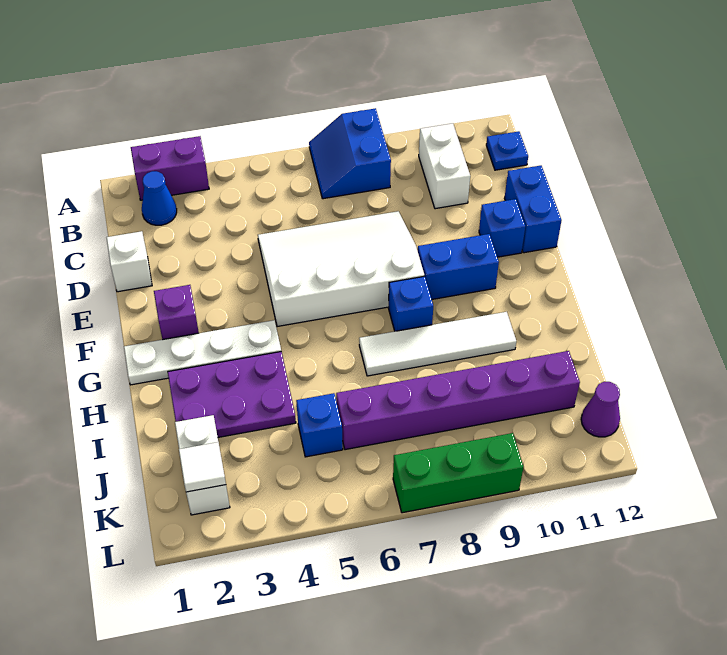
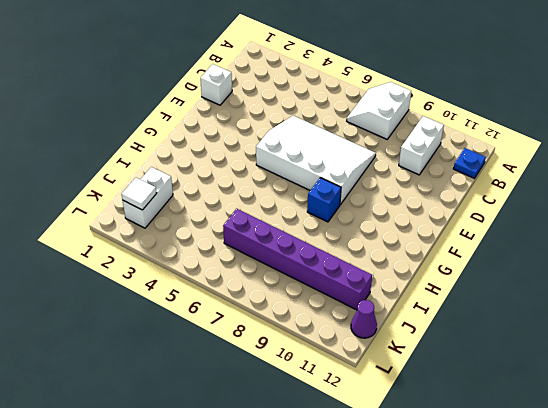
white slope A7:B8 level 1 top 8 -> blue slope A7:B8 level 1 top 8
none -> purple brick A2:A3 level 1
none -> blue cone B2 level 1
none -> blue brick D12:E12 level 1

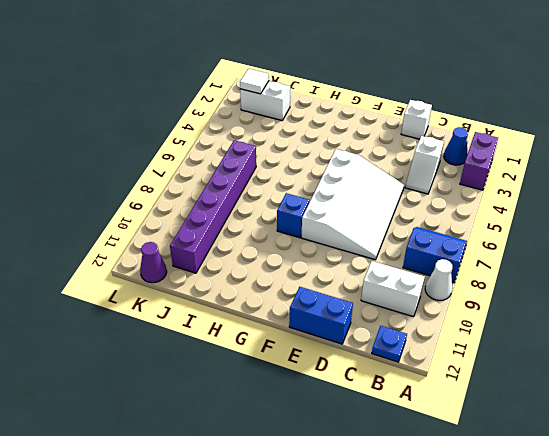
white cone A9 level 1 -> none
white slope C3:C4 level 1 top 3 -> none
none -> blue brick E11 level 1
none -> purple brick F2 level 1
none -> blue brick F9:F10 level 1

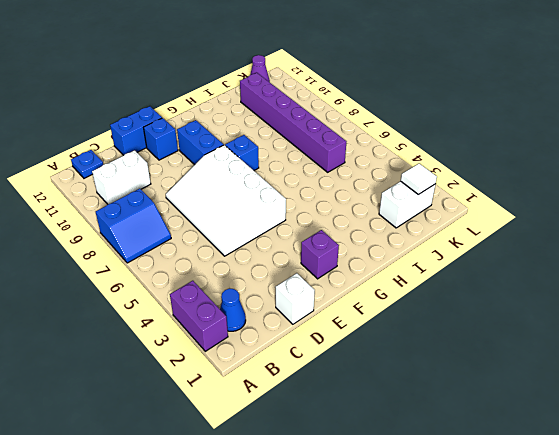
none -> white plate G1:G4 level 1
none -> purple plate H2:I4 level 1
none -> white tile H7:H10 level 1

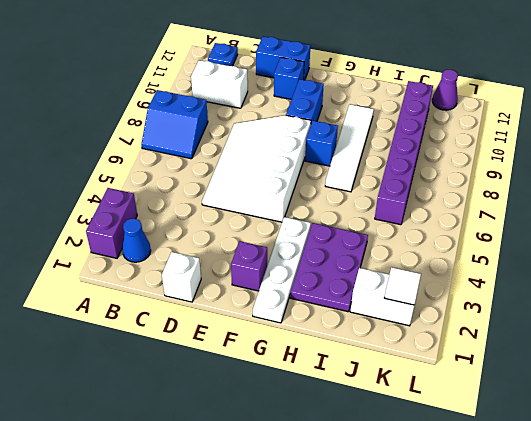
none -> blue brick J5 level 1
none -> green brick L7:L9 level 1

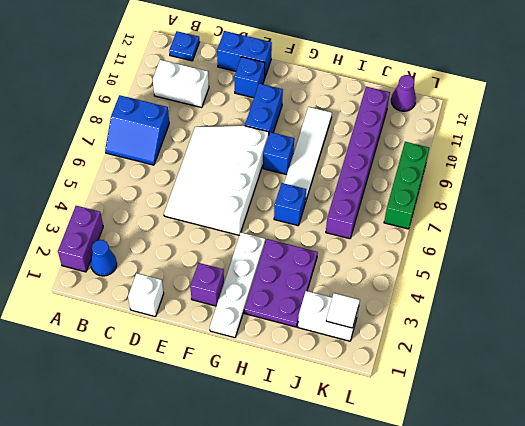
blue brick H6 level 1 -> blue brick J5 level 1

